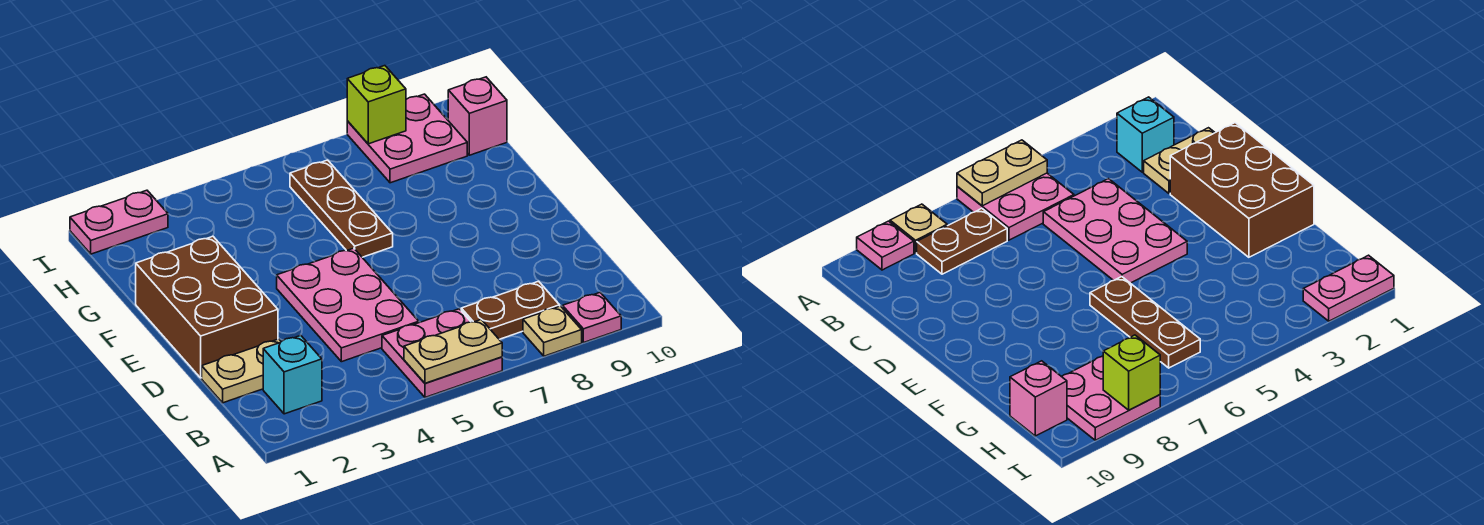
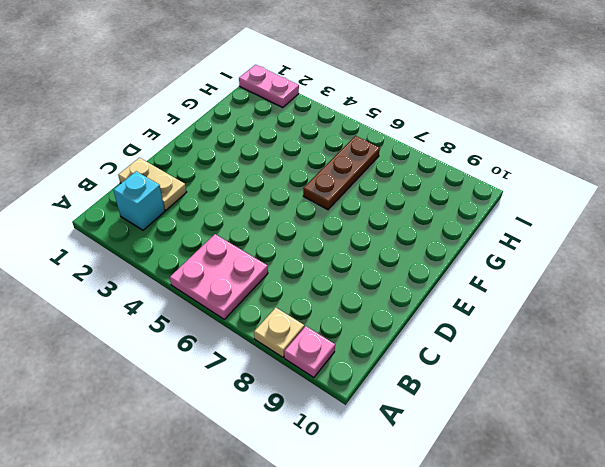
none -> brown plate B7:B8 level 1
none -> pink plate C4:E5 level 1
none -> brown brick D1:F2 level 1

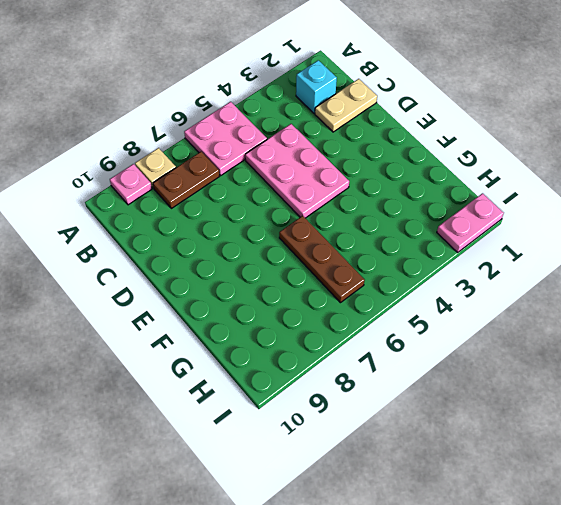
none -> brown brick D1:F2 level 1
none -> pink plate H8:I9 level 1
none -> pink brick H10 level 1

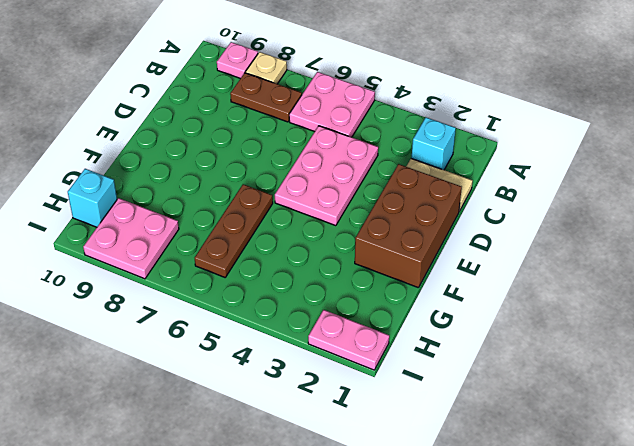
cyan brick H10 level 1 -> pink brick H10 level 1
none -> tan plate A5:A6 level 2
none -> lime brick I8 level 2

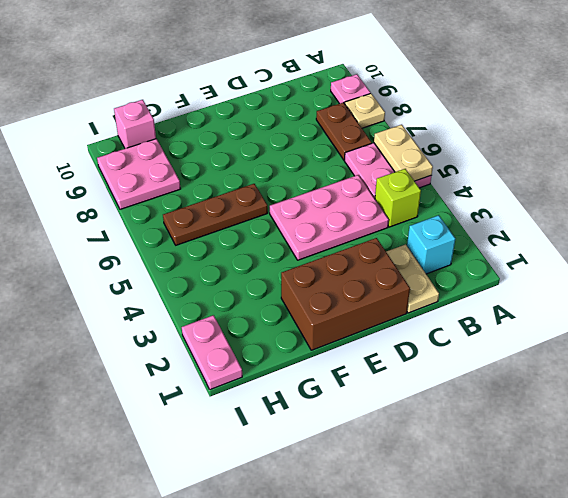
lime brick B4 level 1 -> lime brick I8 level 2

